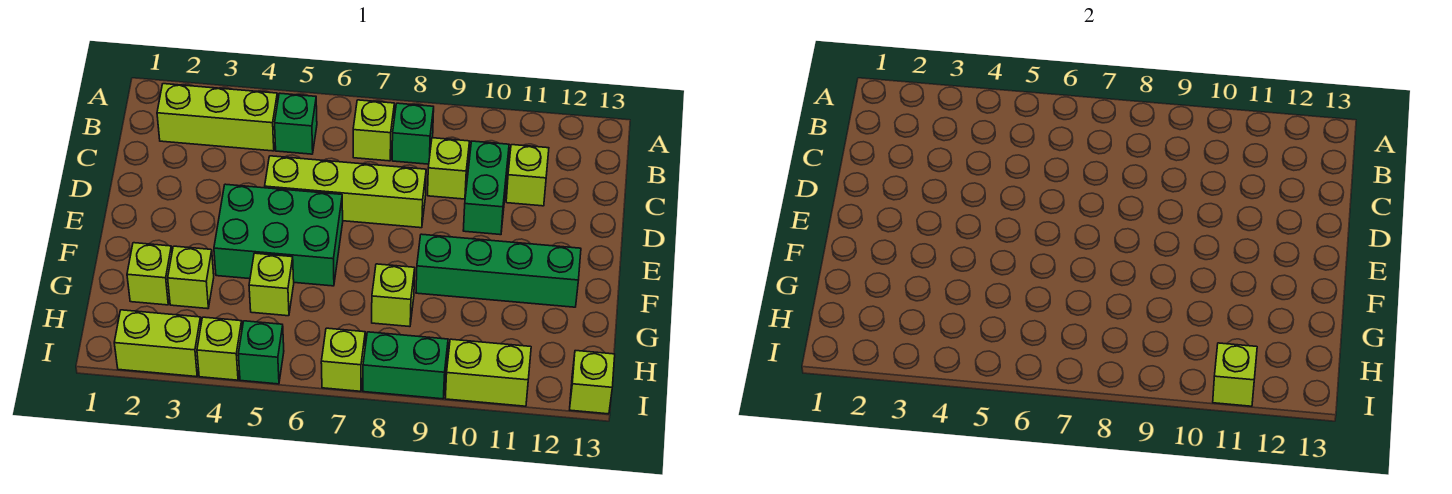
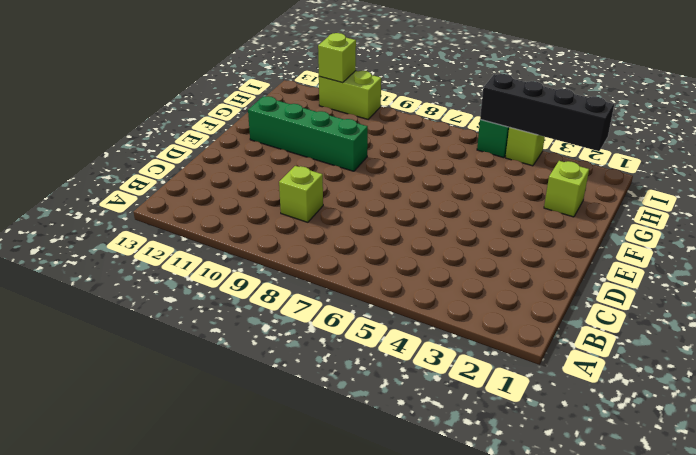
black brick I2:I5 level 2 -> none
none -> lime brick B2:B4 level 1
none -> green brick B5 level 1
none -> lime brick B7 level 1

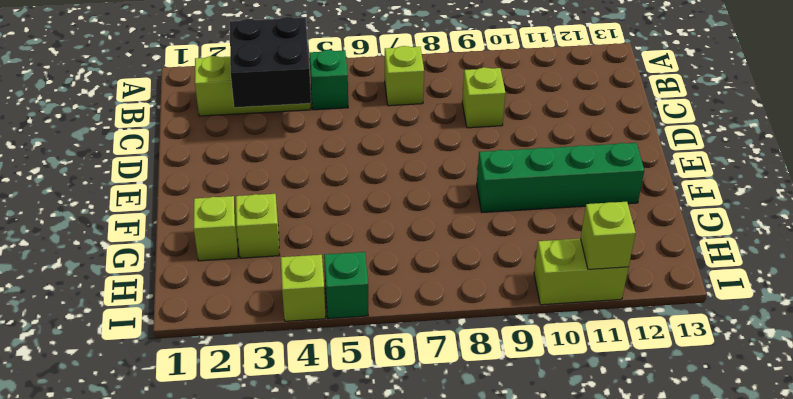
black brick B3:C4 level 2 -> none
none -> green brick B8 level 1
none -> green brick C10:D10 level 1
none -> lime brick C11 level 1

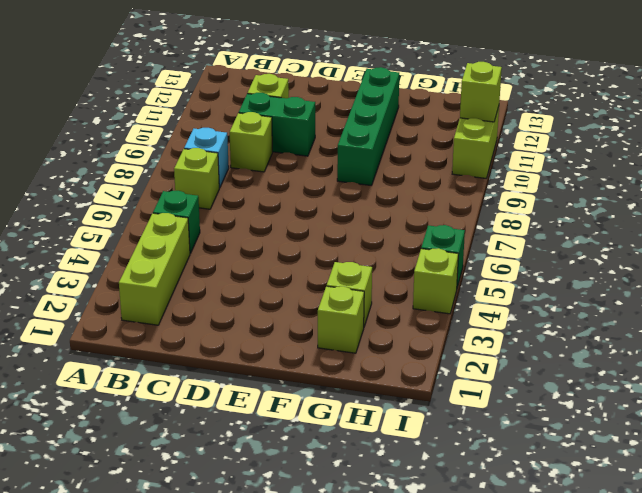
cyan brick B8 level 1 -> green brick B8 level 1
none -> lime brick D5:D8 level 1
none -> green brick E4:F6 level 1
none -> lime brick G5 level 1

